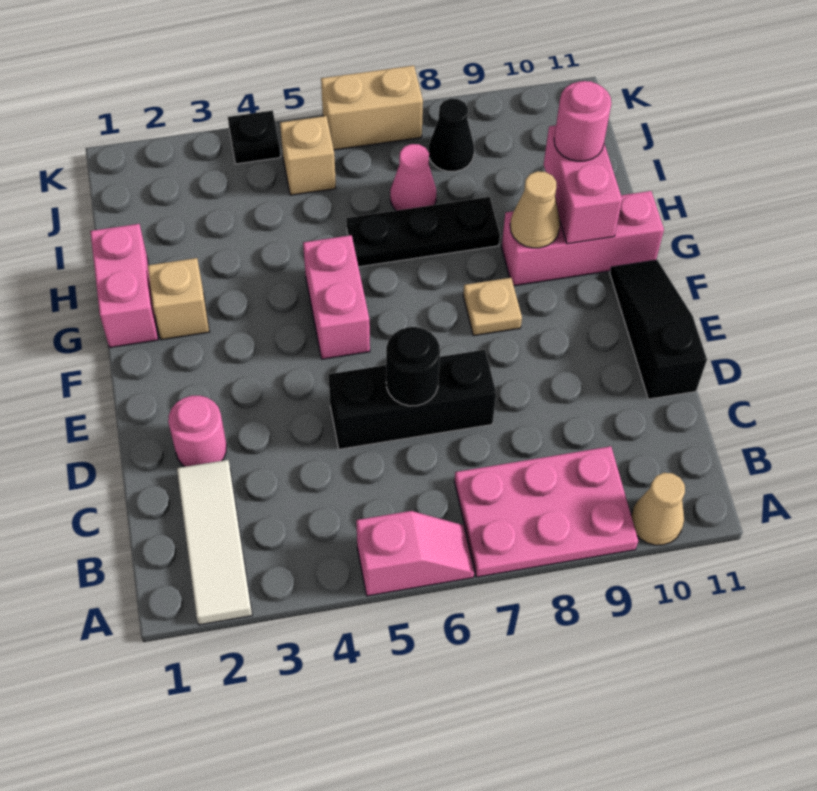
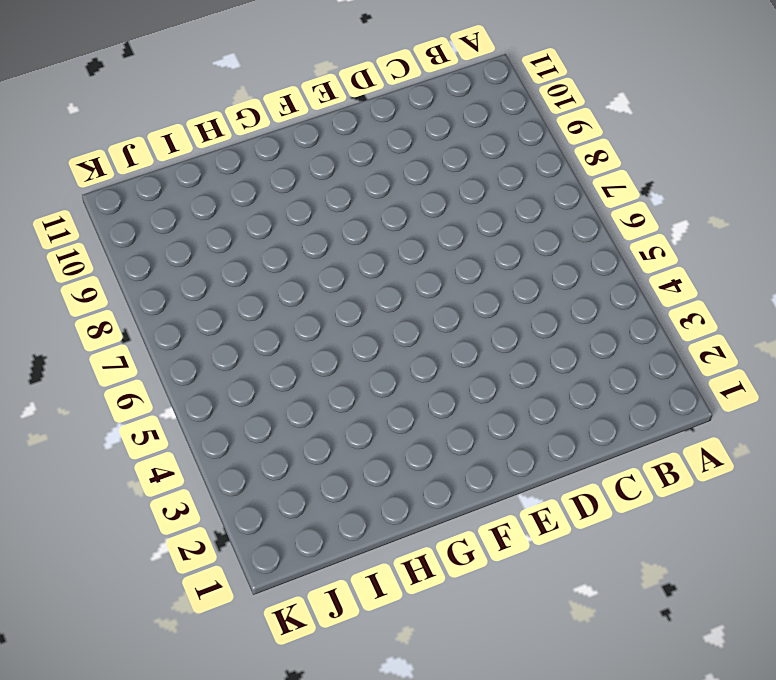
none -> white tile A2:C2 level 1
none -> pink slope A5:A6 level 1 top 5
none -> pink plate A7:B9 level 1

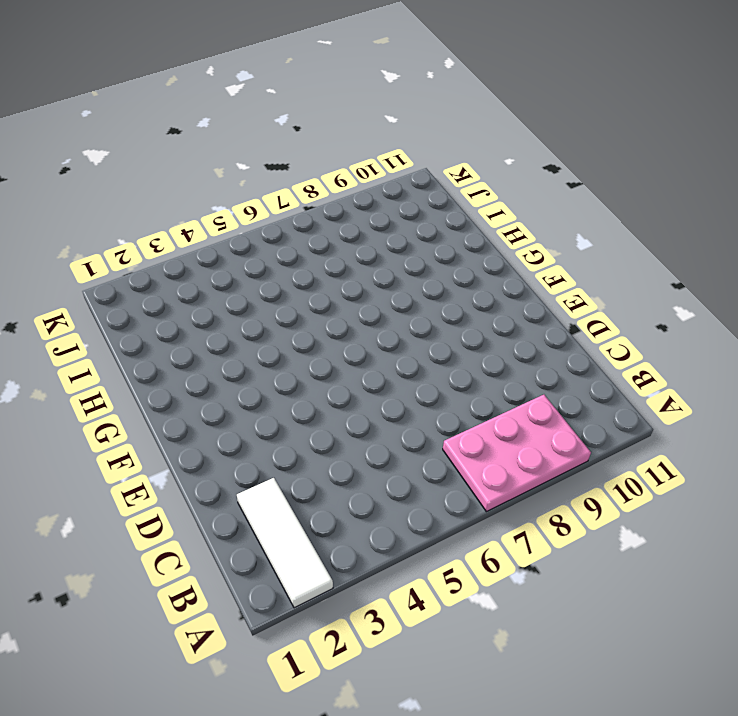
none -> pink slope A5:A6 level 1 top 5
none -> tan cone A10 level 1
none -> pink round brick D2 level 1

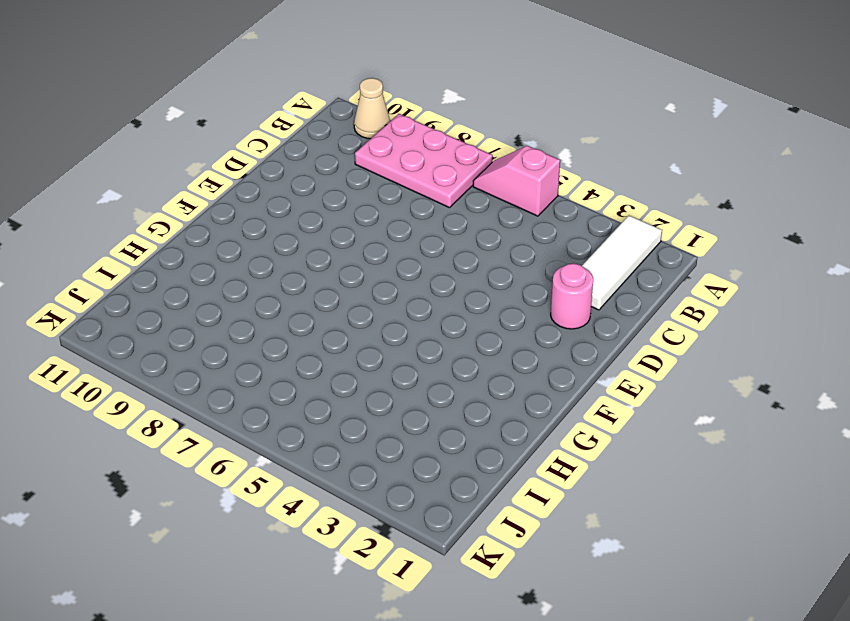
none -> black brick D5:D7 level 1
none -> black slope D11:F11 level 1 top D
none -> pink brick F5:G5 level 1

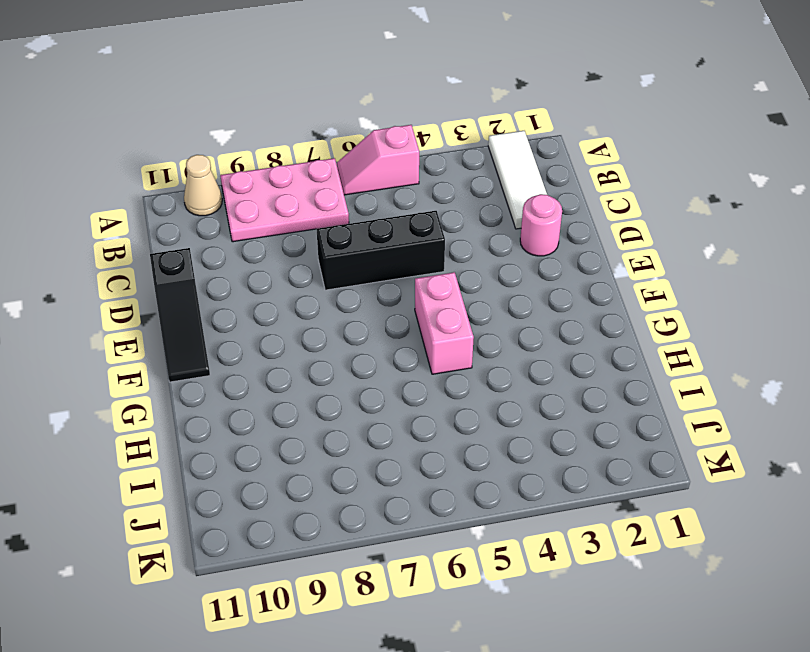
none -> tan plate F8 level 1
none -> pink brick G1:H1 level 1
none -> tan brick G2 level 1

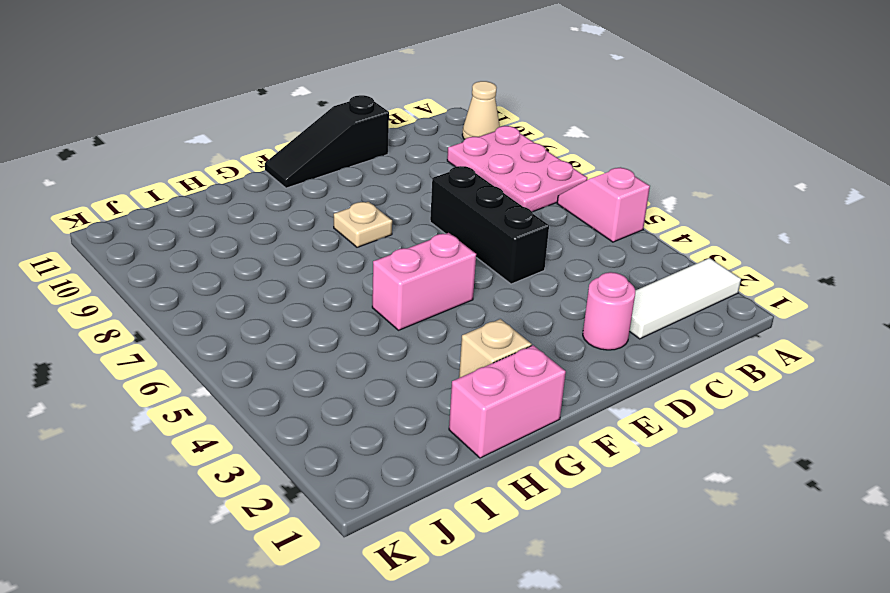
none -> pink brick G9:G11 level 1
none -> black plate H6:H8 level 1
none -> pink cone I7 level 1

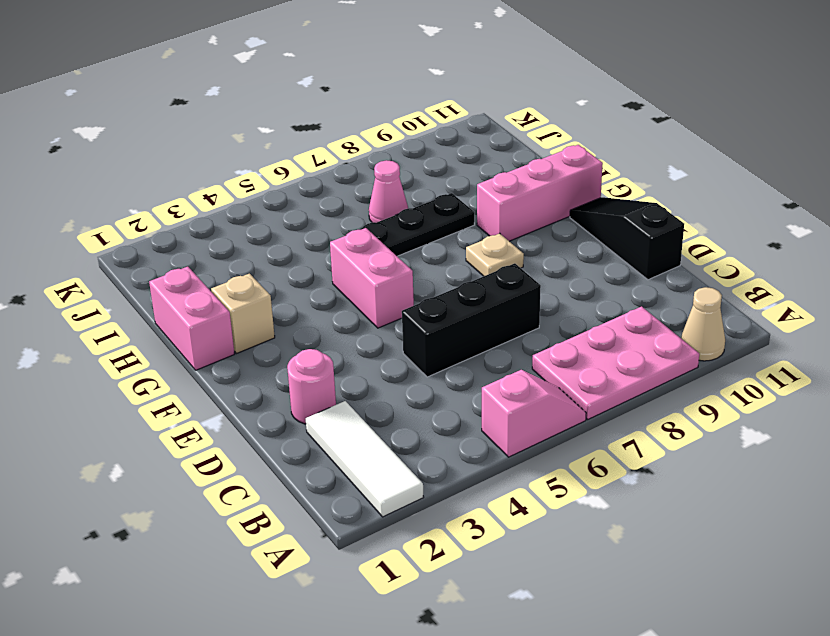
none -> tan brick J5 level 1
none -> black cone J8 level 1
none -> black plate K4 level 1

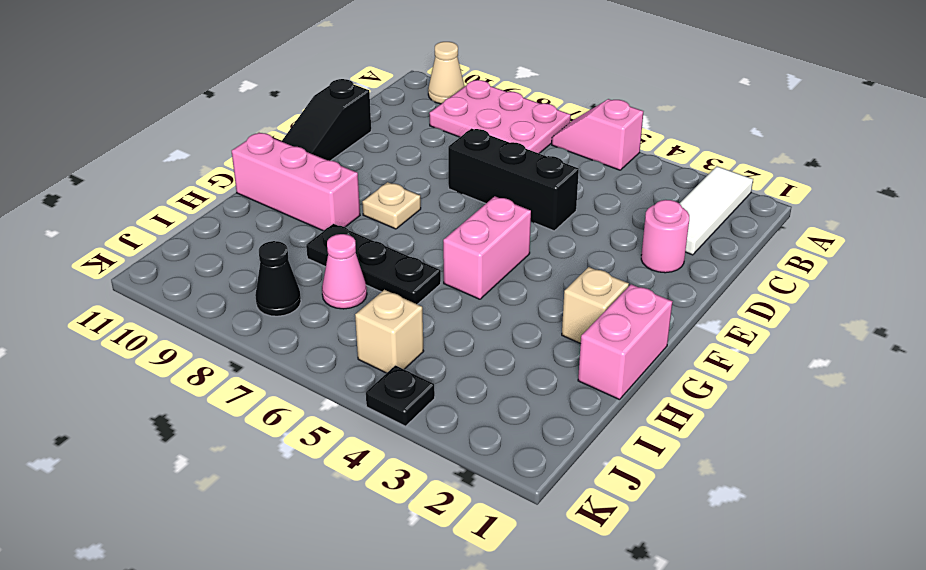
none -> tan brick K6:K7 level 1
none -> black round brick D6 level 2
none -> tan cone G9 level 2

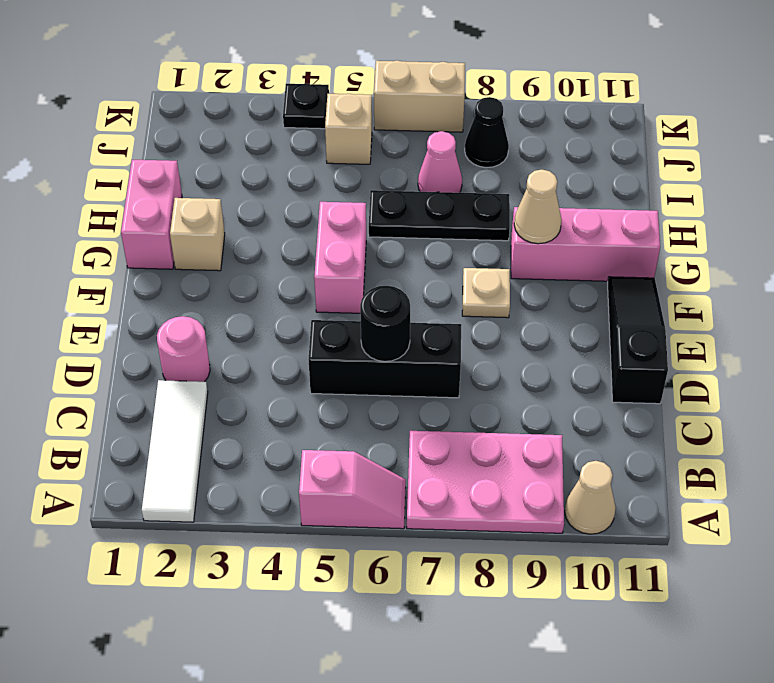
none -> pink brick G10:H10 level 2
none -> pink round brick H10 level 3

